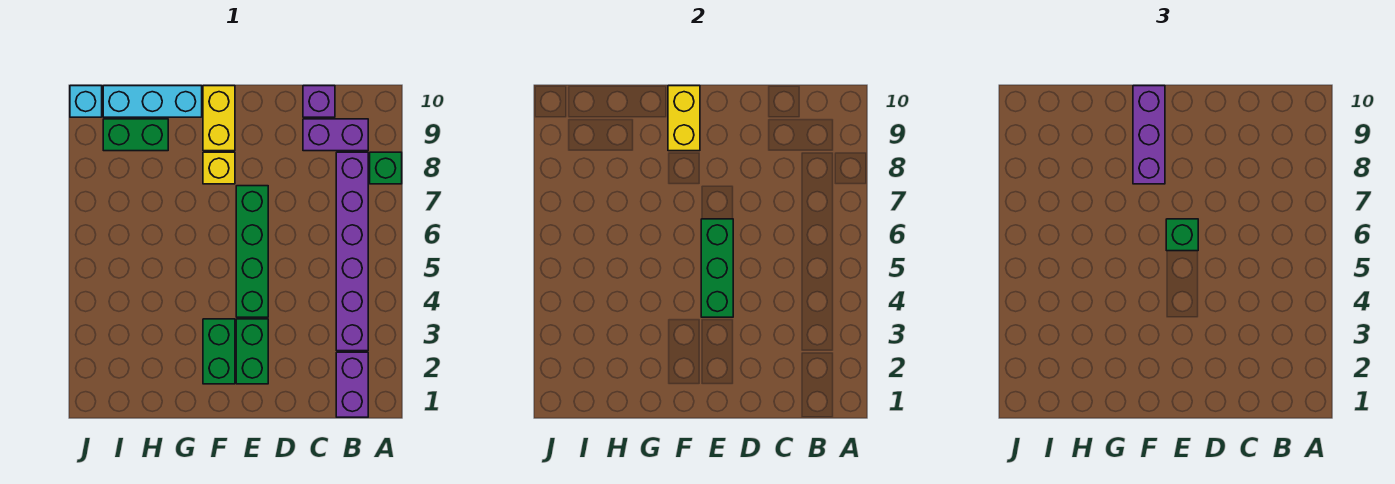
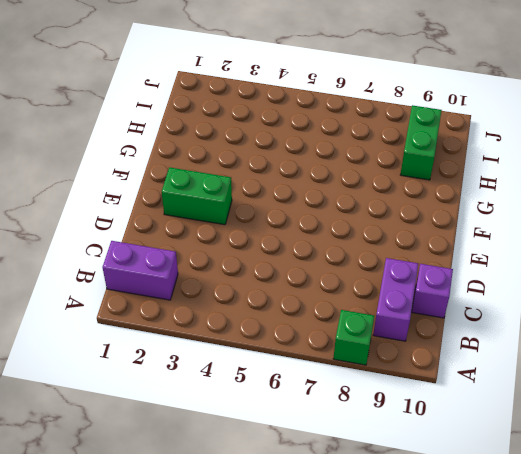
none -> purple brick B3:B8 level 1
none -> green brick E4:E7 level 1
none -> green brick F2:F3 level 1

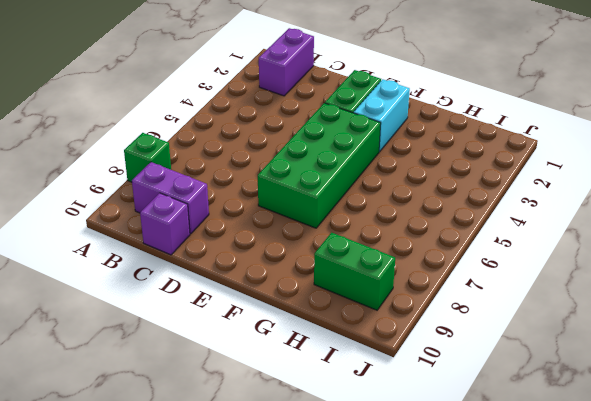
green brick E4:F7 level 1 -> green brick E4:E7 level 1
cyan brick F2:F3 level 1 -> green brick F2:F3 level 1
none -> purple brick B3:B8 level 1
none -> yellow brick F8 level 1
none -> yellow brick F9:F10 level 1

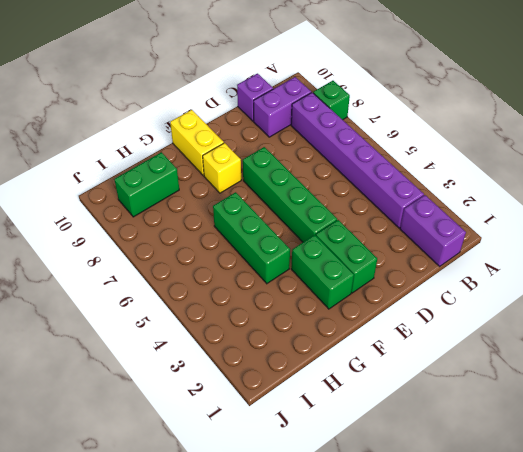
green brick G4:G6 level 1 -> green brick E4:E6 level 2
none -> cyan brick G10:I10 level 1
none -> cyan brick J10 level 1
none -> yellow brick F9:F10 level 2

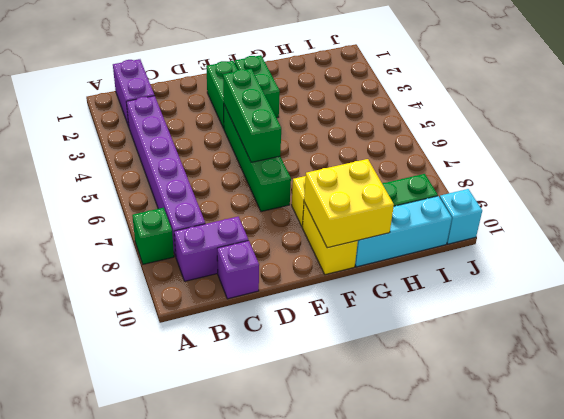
yellow brick F9:G10 level 2 -> yellow brick F9:F10 level 2
none -> green brick E6 level 3
none -> purple brick F8:F10 level 3

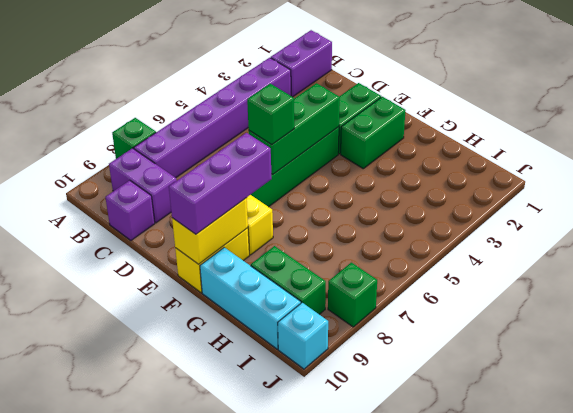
green brick J8 level 1 -> none

